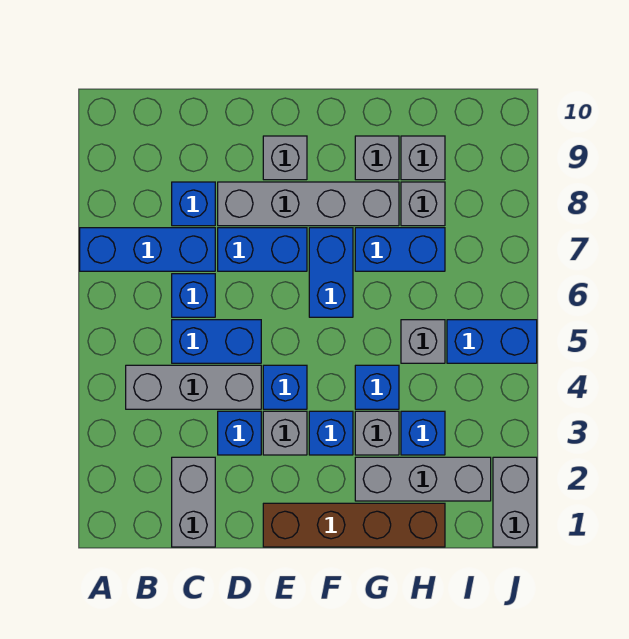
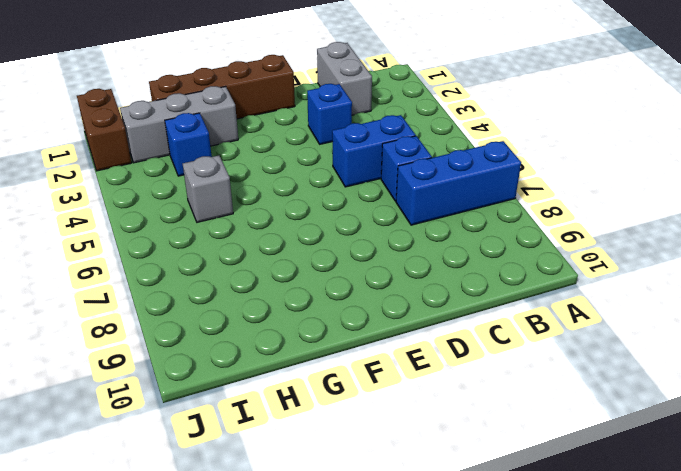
brown brick J1:J2 level 1 -> grey brick J1:J2 level 1
none -> grey brick B4:D4 level 1
none -> blue brick C8 level 1
none -> blue brick D7:E7 level 1

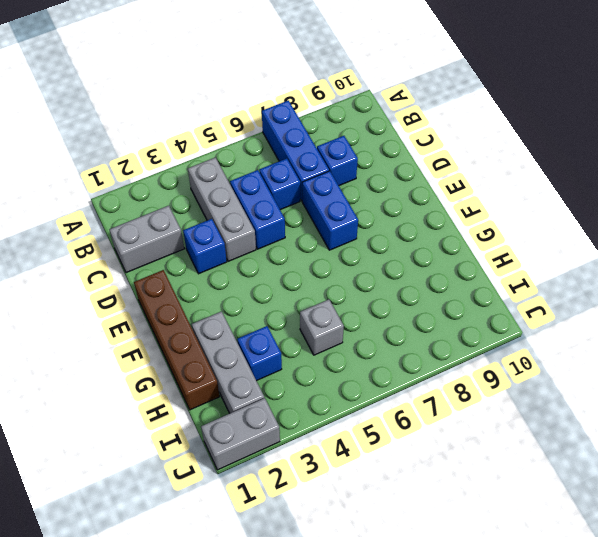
none -> grey brick D8:G8 level 1
none -> grey brick E3 level 1
none -> blue brick E4 level 1

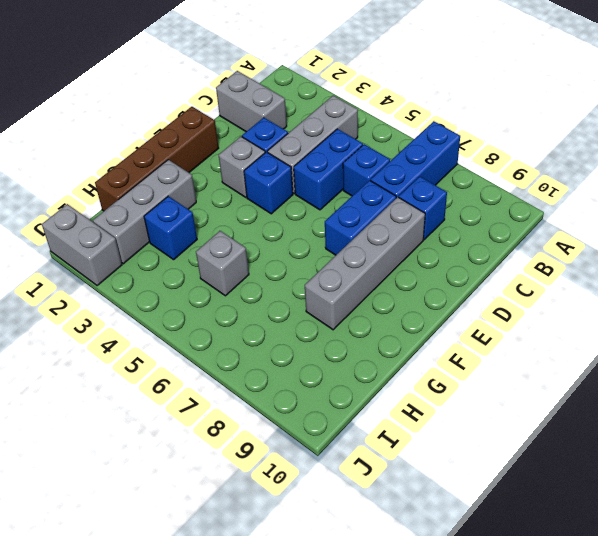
none -> grey brick E9 level 1
none -> blue brick F3 level 1
none -> blue brick F6:F7 level 1

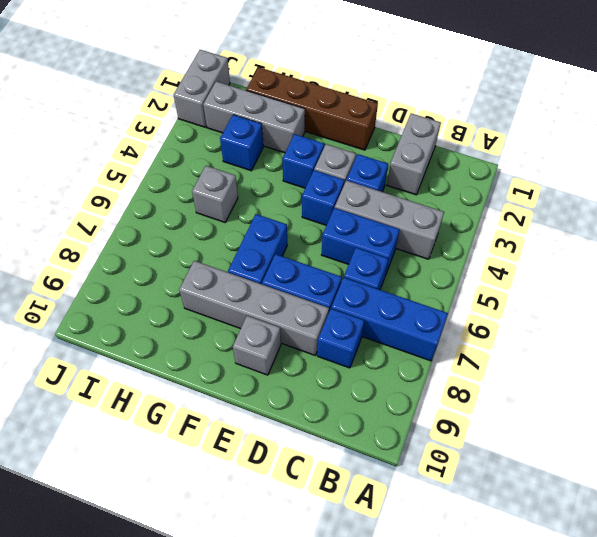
none -> grey brick G3 level 1
none -> blue brick G4 level 1
none -> blue brick G7:H7 level 1

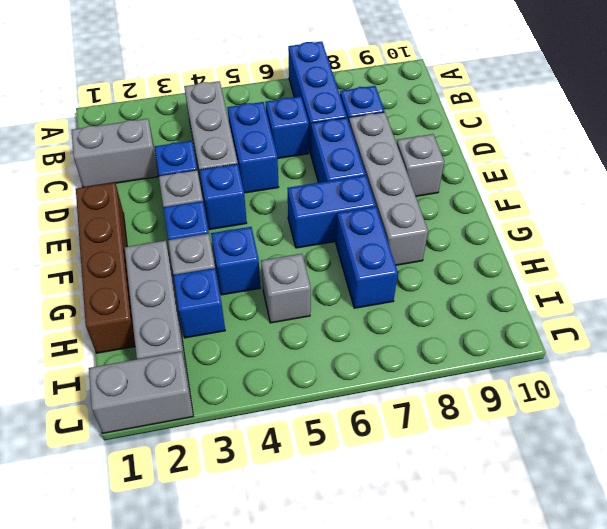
none -> grey brick G9 level 1
none -> grey brick H8 level 1
none -> grey brick H9 level 1

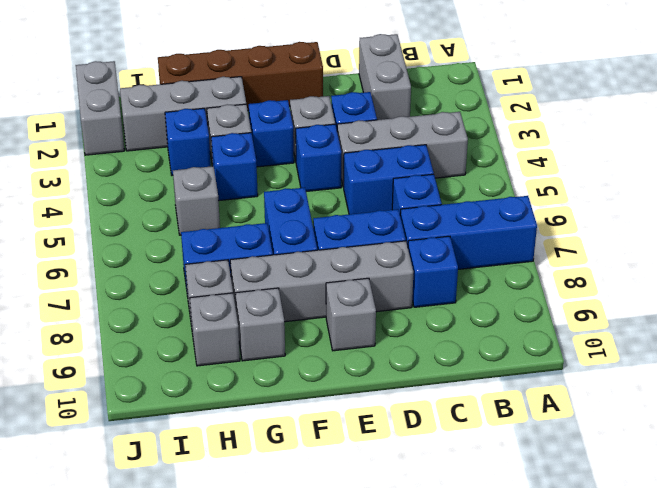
none -> blue brick I5:J5 level 1

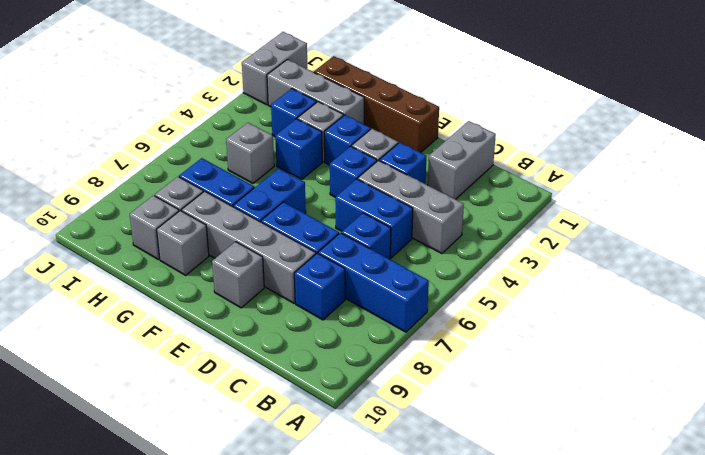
none -> blue brick I5:J5 level 1

